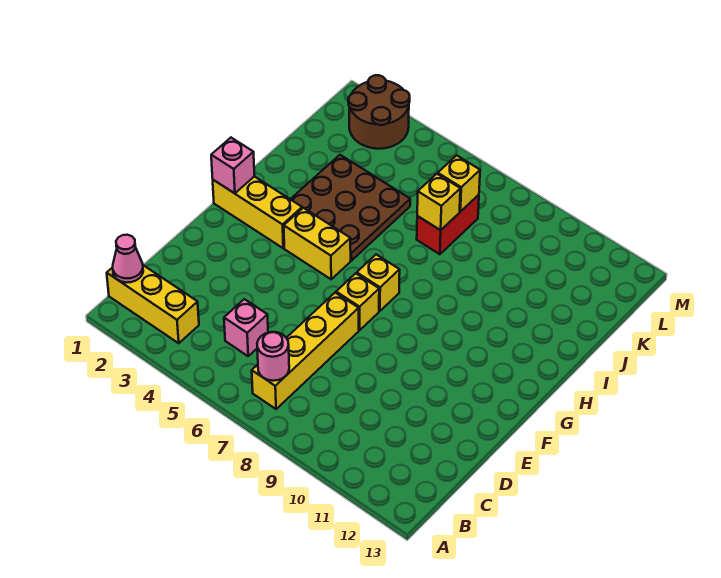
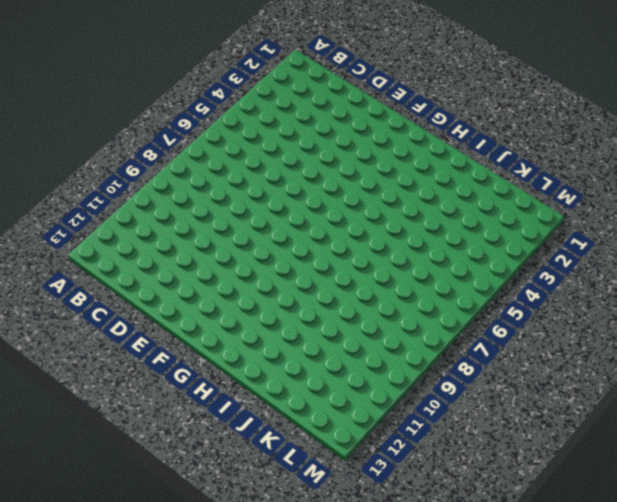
none -> yellow brick B1:B3 level 1
none -> yellow brick B7:E7 level 1
none -> pink brick C5 level 1

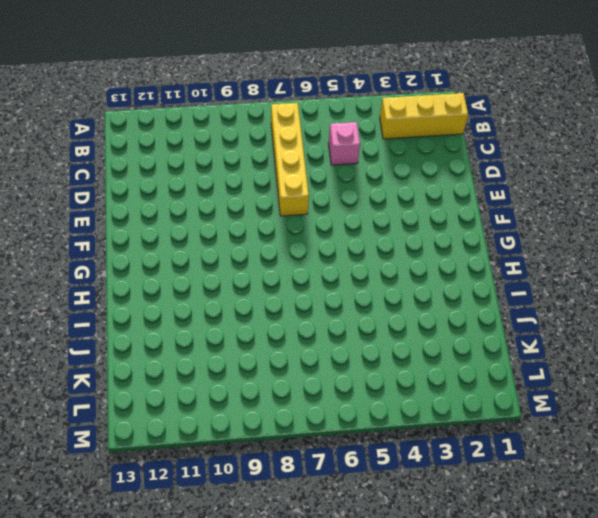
none -> yellow brick F7 level 1
none -> yellow brick G1:G3 level 1
none -> yellow brick G4:G5 level 1

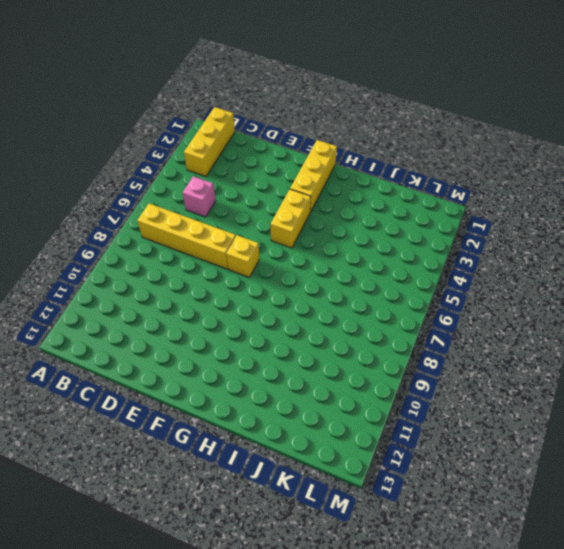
none -> yellow brick G7 level 1
none -> brown plate H3:J5 level 1
none -> red brick J7:K7 level 1

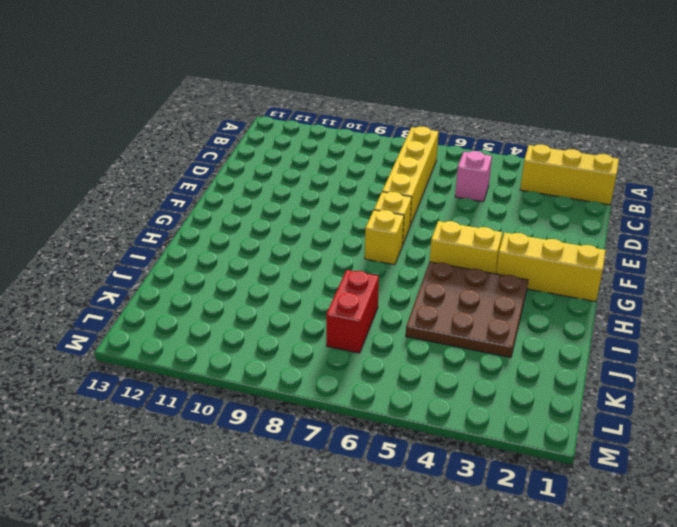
none -> brown round brick L2:M3 level 1
none -> pink cone B1 level 2
none -> pink round brick B7 level 2

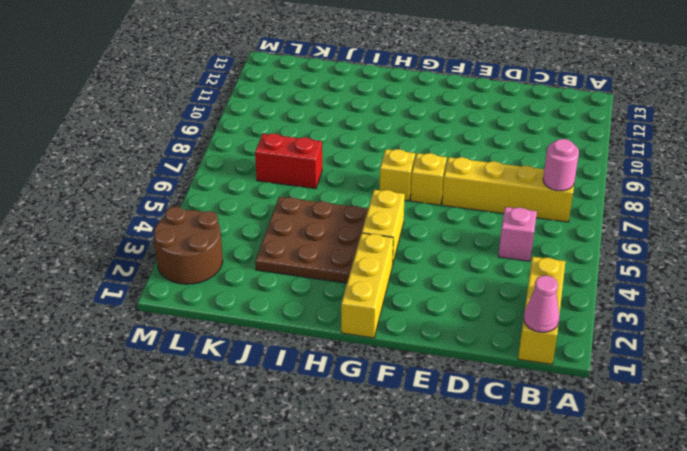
none -> pink brick G1 level 2
none -> yellow brick J7 level 2
none -> yellow brick K7 level 2

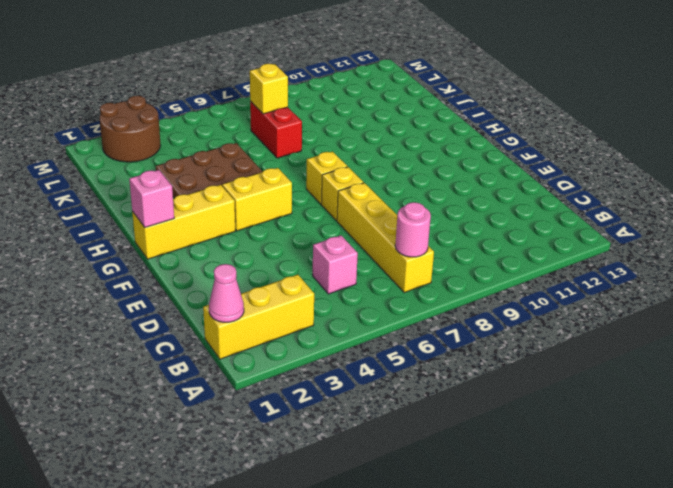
none -> yellow brick J7 level 2

